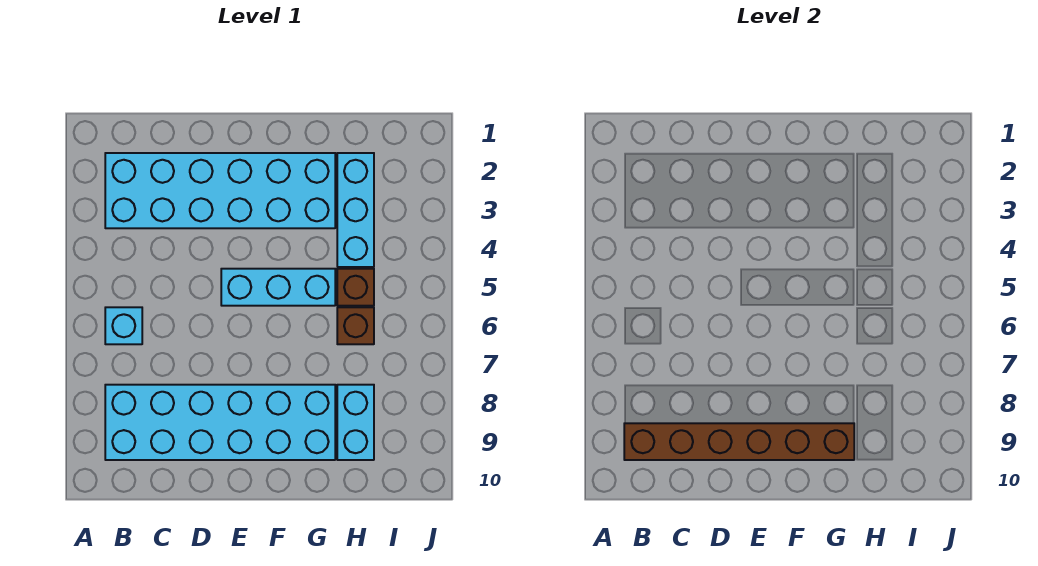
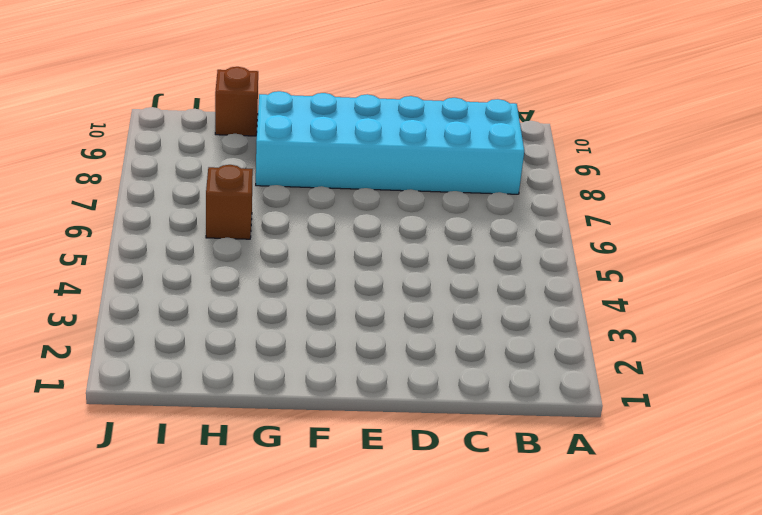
brown brick H10 level 1 -> brown brick H5 level 1
none -> cyan brick B2:G3 level 1
none -> cyan brick B6 level 1

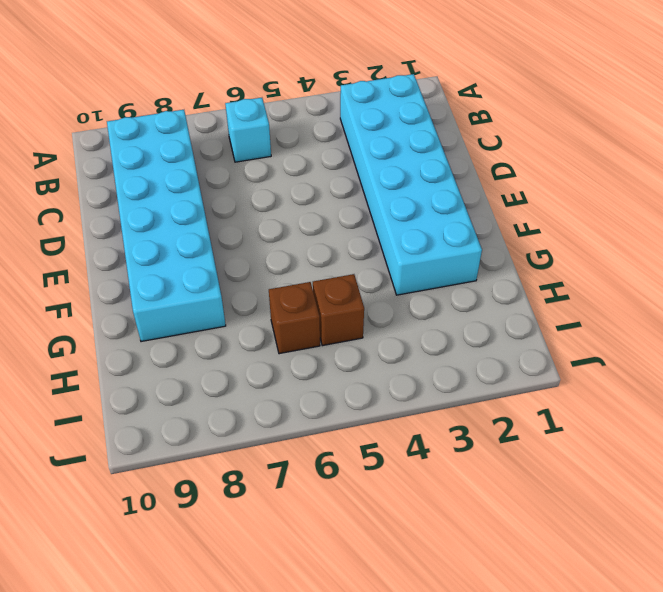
none -> cyan brick E5:G5 level 1
none -> cyan brick H2:H4 level 1

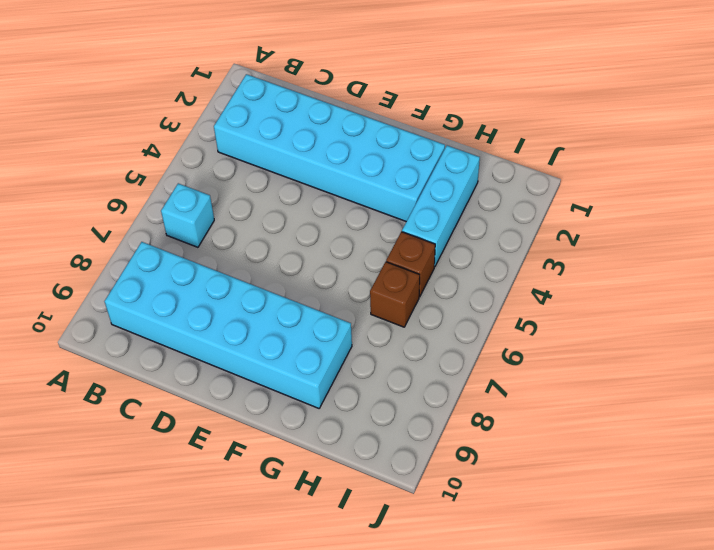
none -> cyan brick E5:G5 level 1
none -> cyan brick H8:H9 level 1

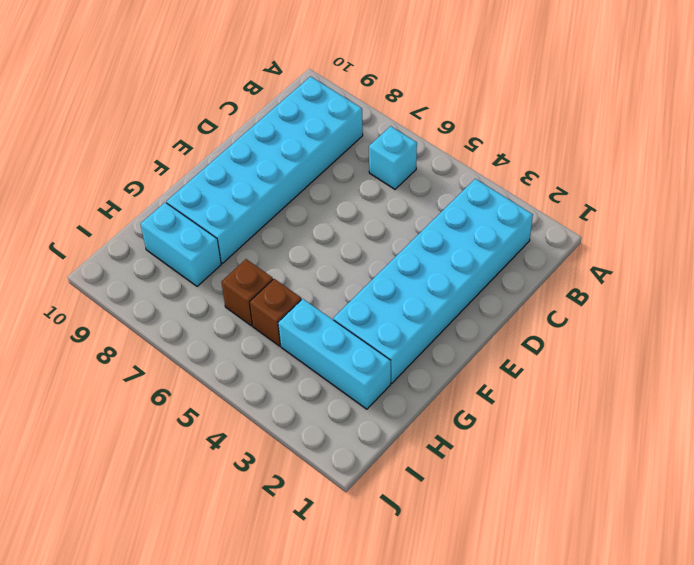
none -> cyan brick E5:G5 level 1
none -> brown brick B9:G9 level 2

